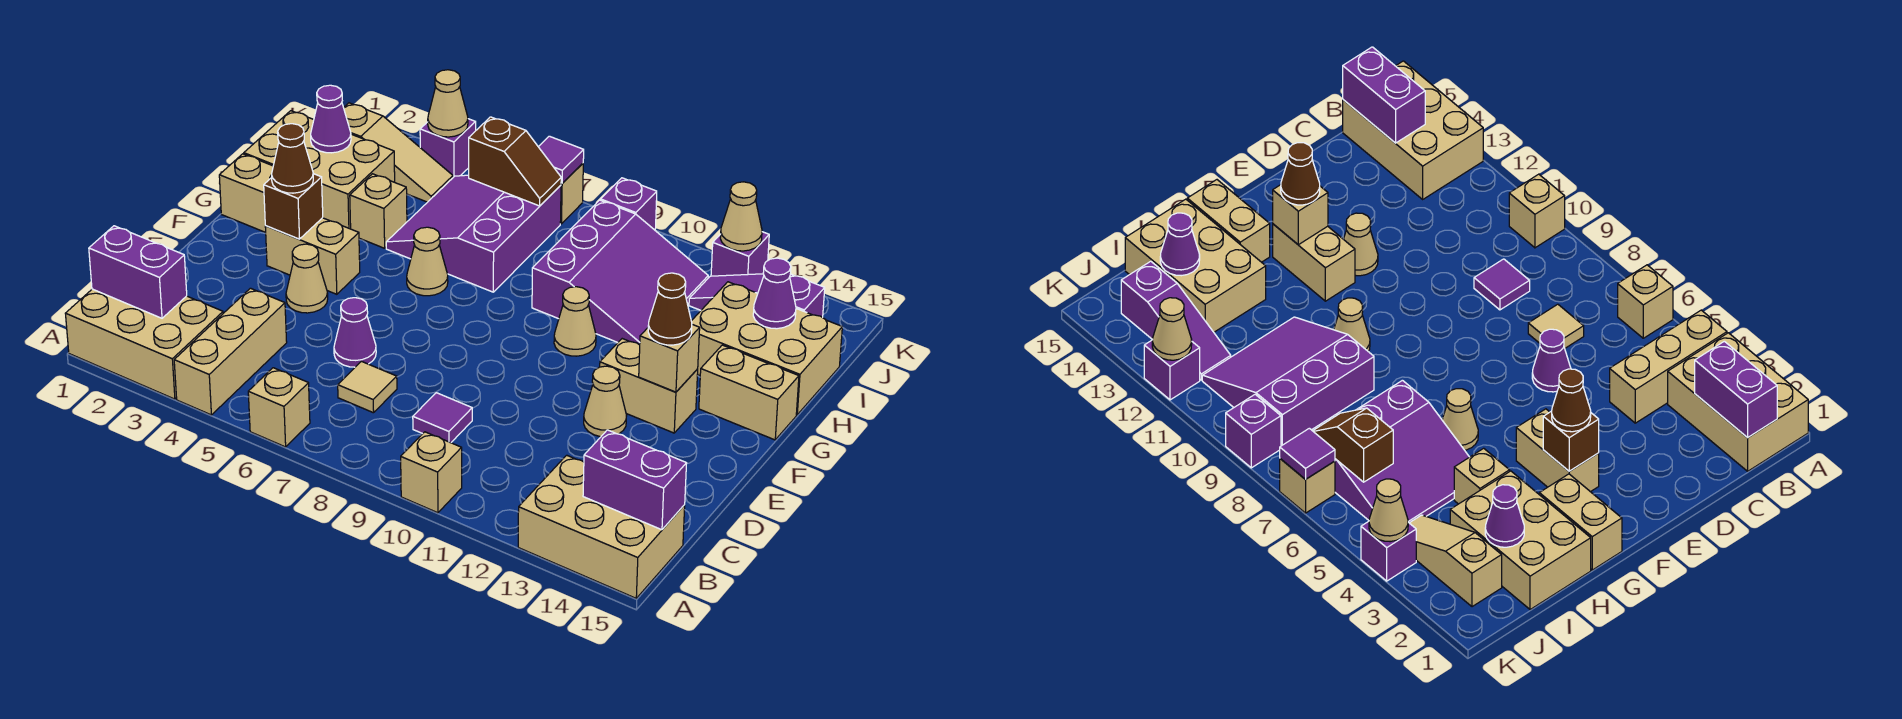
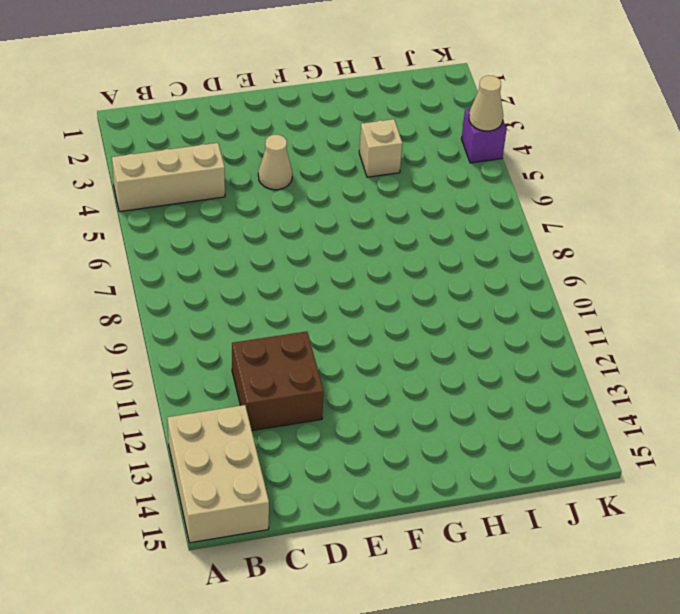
brown brick C11:D12 level 1 -> none
none -> tan brick A1:B3 level 1
none -> tan brick A6 level 1
none -> tan brick A10 level 1
none -> tan tile C7 level 1

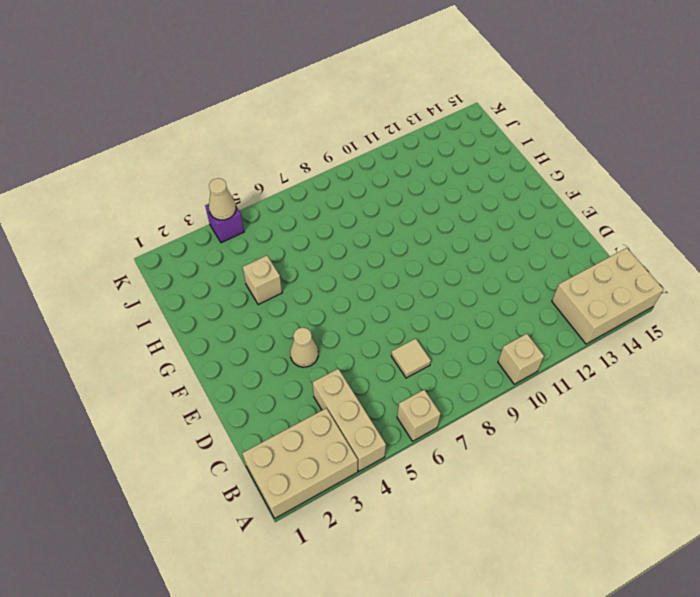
none -> purple tile C9 level 1
none -> purple cone D6 level 1
none -> tan cone E12 level 1
none -> tan brick F3:F4 level 1

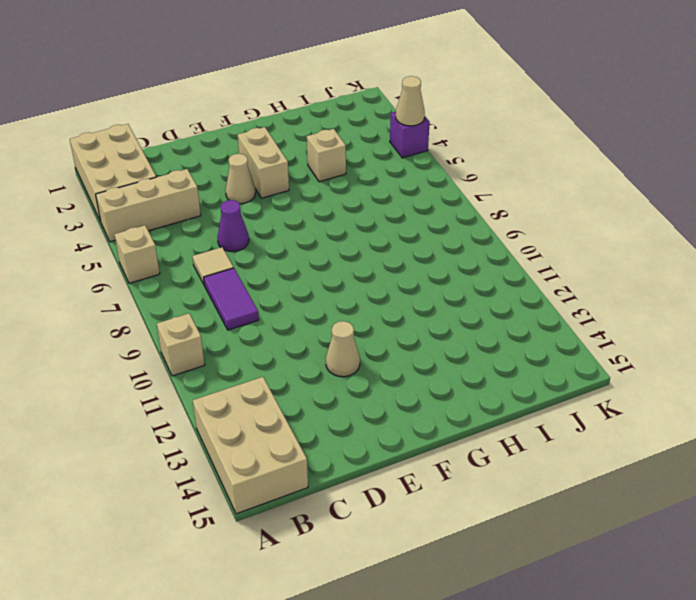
purple tile C8:C9 level 1 -> purple tile C9 level 1
none -> tan brick F12:F13 level 1
none -> tan brick G1:G2 level 1
none -> tan cone G6 level 1
none -> tan cone G10 level 1

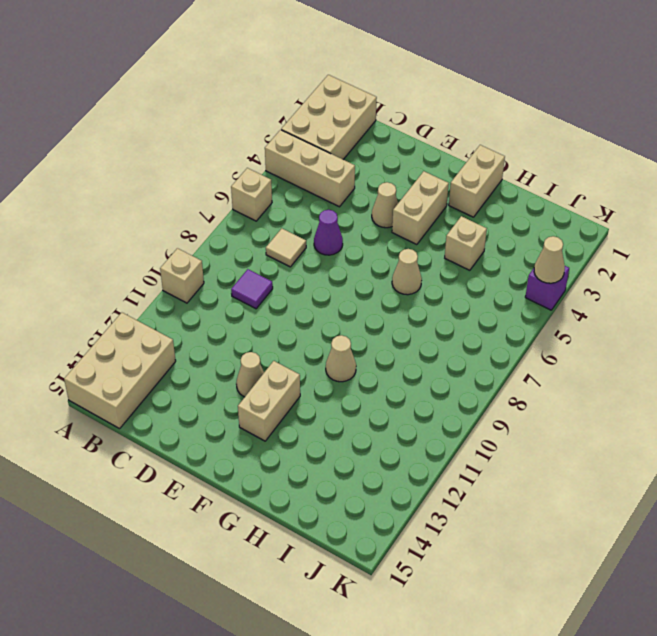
none -> tan brick G14:G15 level 1
none -> tan brick H1:I3 level 1
none -> purple slope H5:J7 level 1 top 7
none -> purple slope H9:J11 level 1 top 9

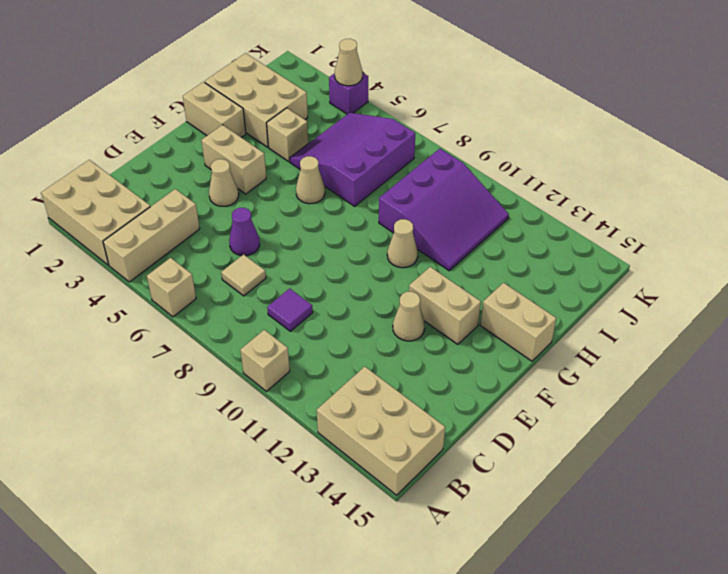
none -> tan brick H13:I15 level 1
none -> tan slope J2:J4 level 1 top 2
none -> purple slope J12:J14 level 1 top 14
none -> tan brick K7 level 1

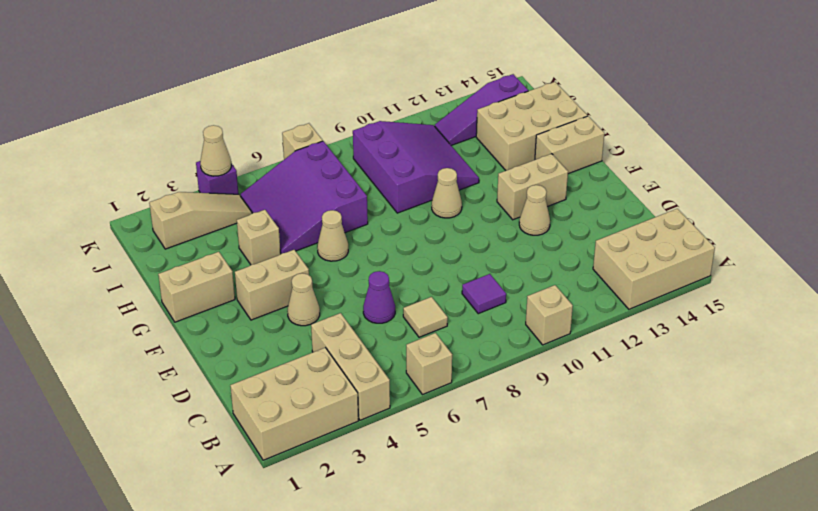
none -> tan brick H1:I3 level 1
none -> purple brick K9 level 1
none -> purple brick K12 level 1
none -> purple brick B1:B2 level 2

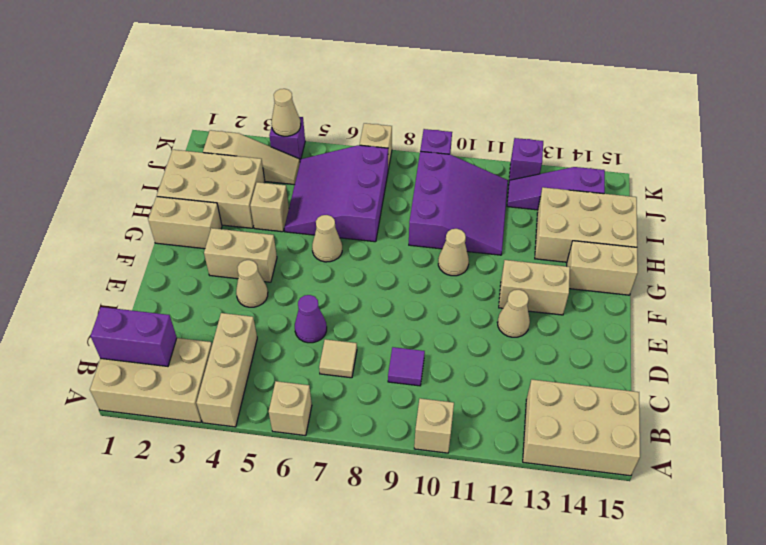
none -> purple brick B14:B15 level 2
none -> brown brick F3 level 2
none -> tan brick F13 level 2
none -> purple cone I2 level 2

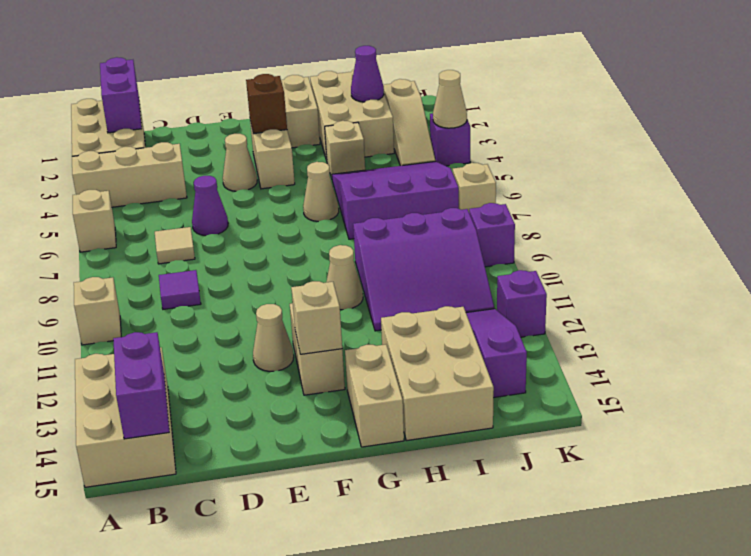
none -> purple cone I14 level 2
none -> brown slope J6:J7 level 2 top 6
none -> purple tile K7 level 2
none -> tan cone K12 level 2

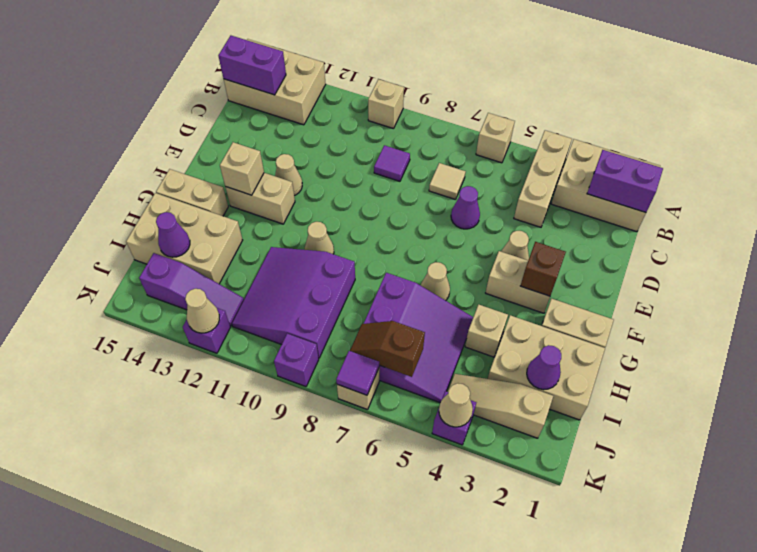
none -> brown cone F3 level 3
none -> brown cone F13 level 3

